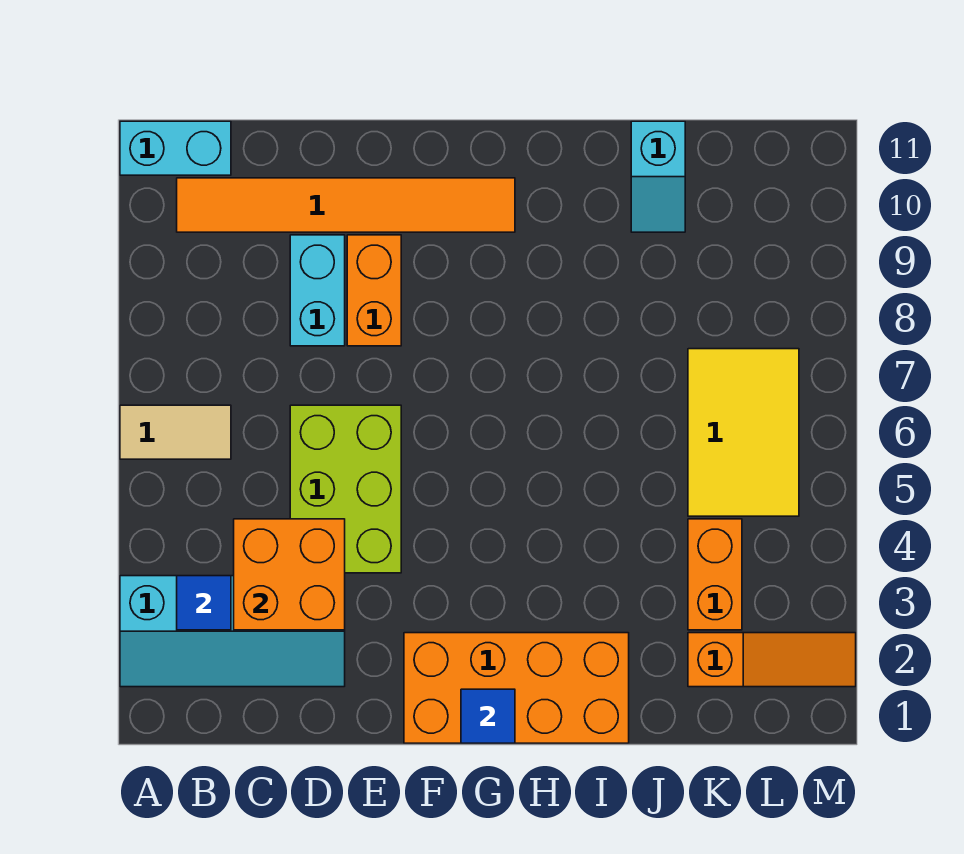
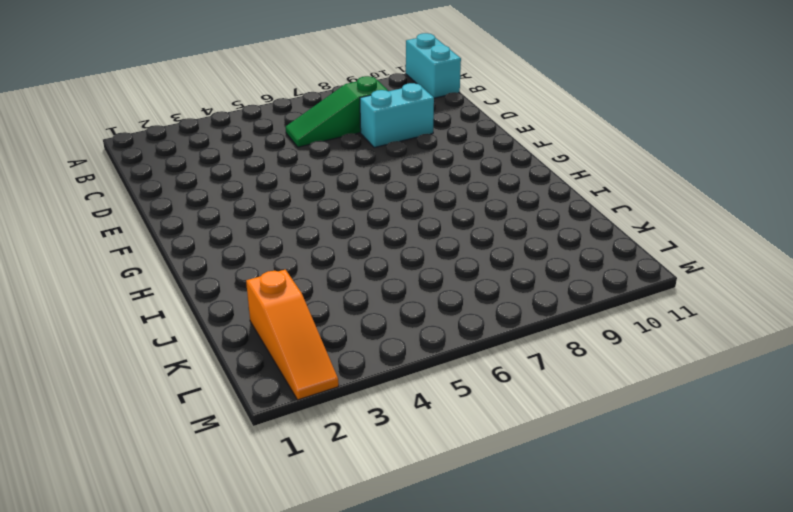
green slope C6:C8 level 1 top 8 -> none
none -> cyan slope A2:D3 level 1 top 3
none -> tan tile A6:B6 level 1
none -> orange tile B10:G10 level 1

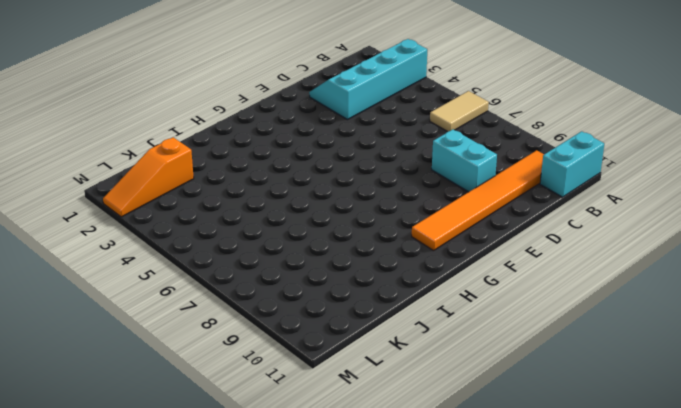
none -> lime brick D4:E6 level 1
none -> orange brick E8:E9 level 1
none -> orange brick F1:I2 level 1

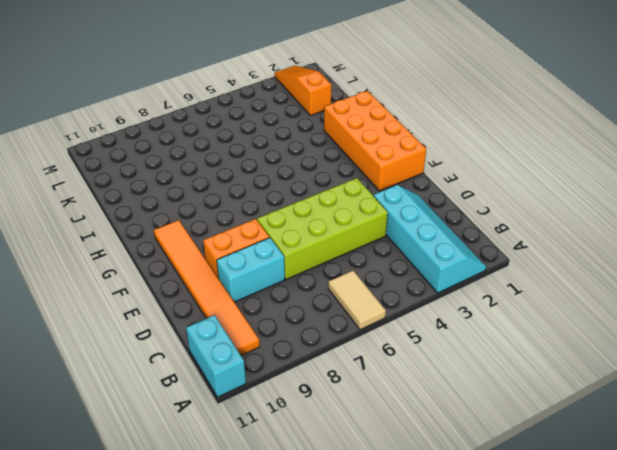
lime brick D4:E7 level 1 -> lime brick D4:E6 level 1
none -> cyan slope J10:J11 level 1 top 11
none -> orange brick K3:K4 level 1
none -> yellow tile K5:L7 level 1

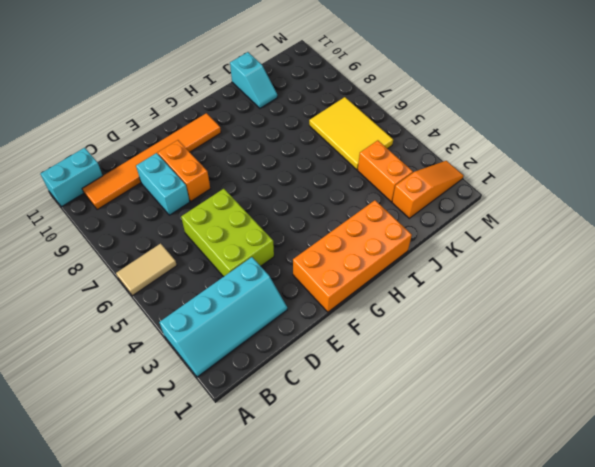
none -> blue tile B3 level 2
none -> orange brick C3:D4 level 2
none -> blue tile G1 level 2

